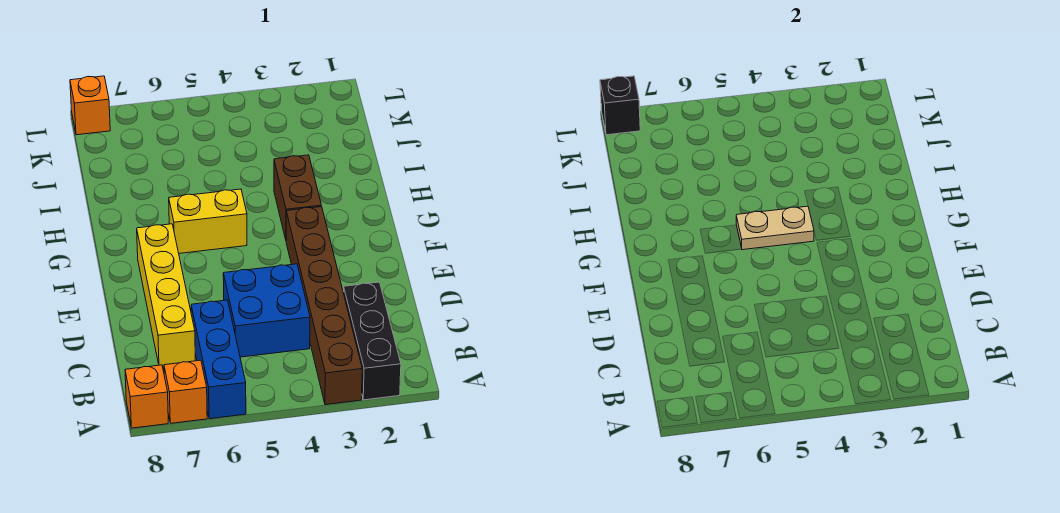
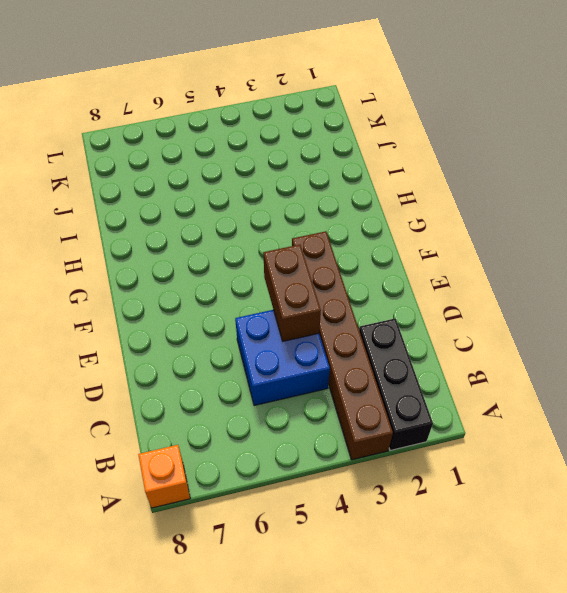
brown brick D4:E4 level 2 -> brown brick G3:H3 level 1
none -> blue brick A6:C6 level 1
none -> orange brick A7 level 1
none -> yellow brick C7:F7 level 1

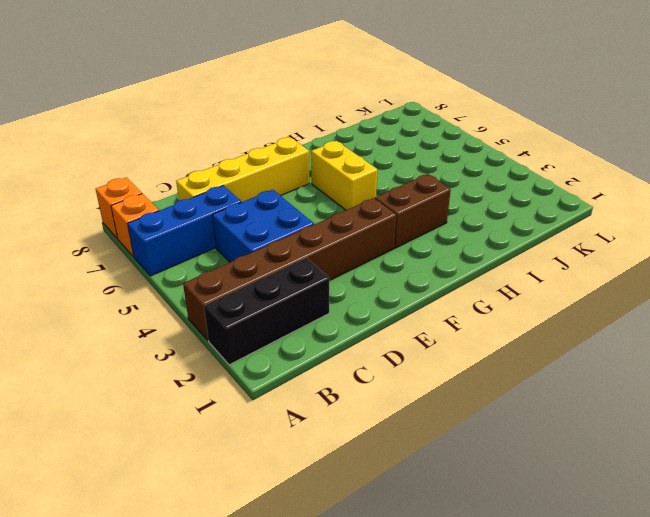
none -> orange brick L8 level 1
none -> tan plate G4:G5 level 2
none -> black brick L8 level 2

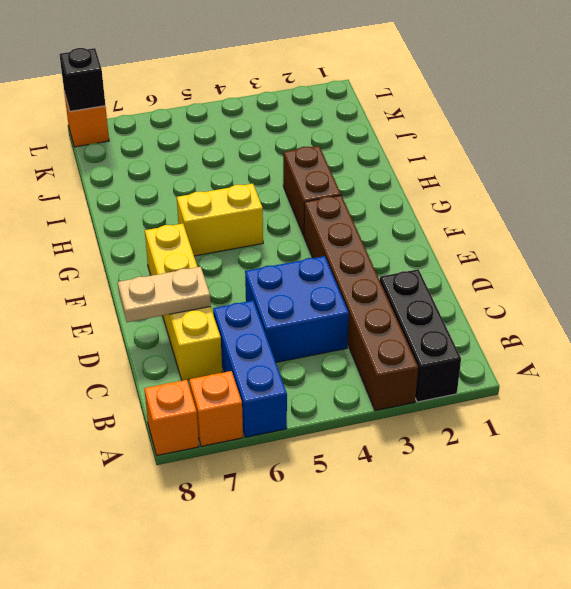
tan plate D7:D8 level 2 -> tan plate G4:G5 level 2

